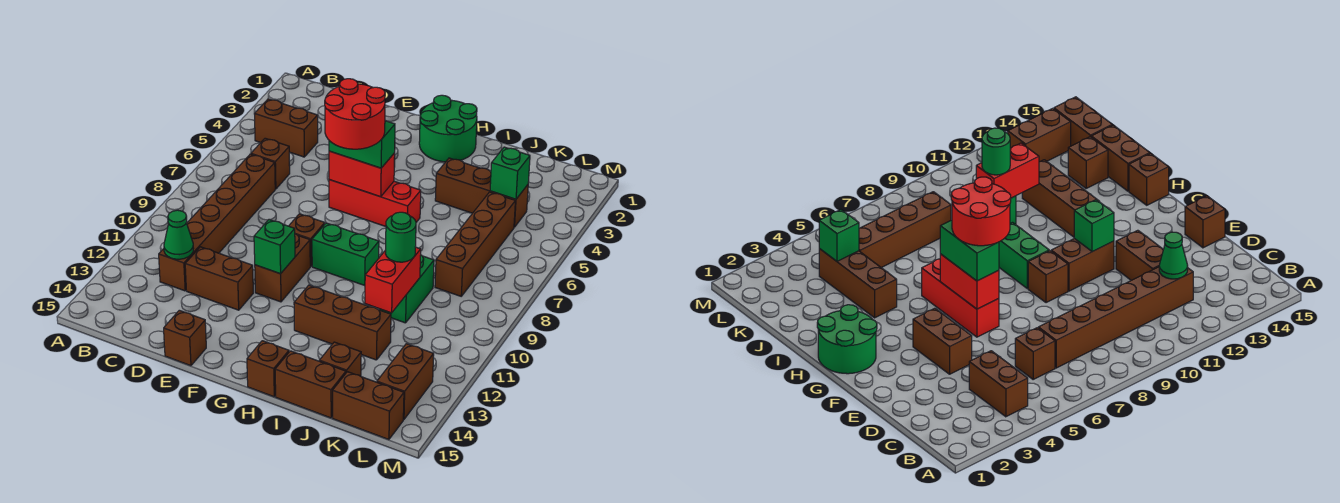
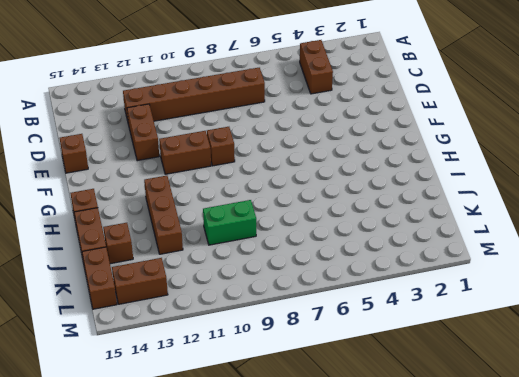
none -> brown brick C6 level 1
none -> brown brick E4:F4 level 1
none -> red brick F6:H6 level 1

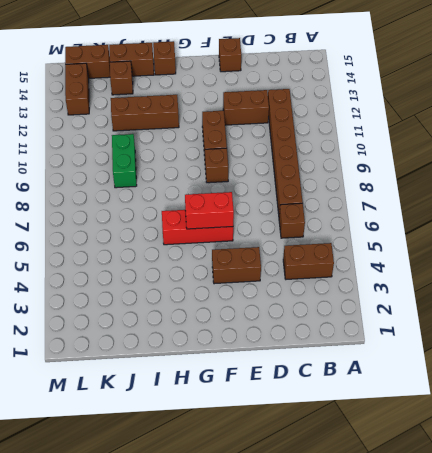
none -> green round brick G1:H2 level 1
none -> green brick G9:H9 level 1
none -> brown brick I4:K4 level 1

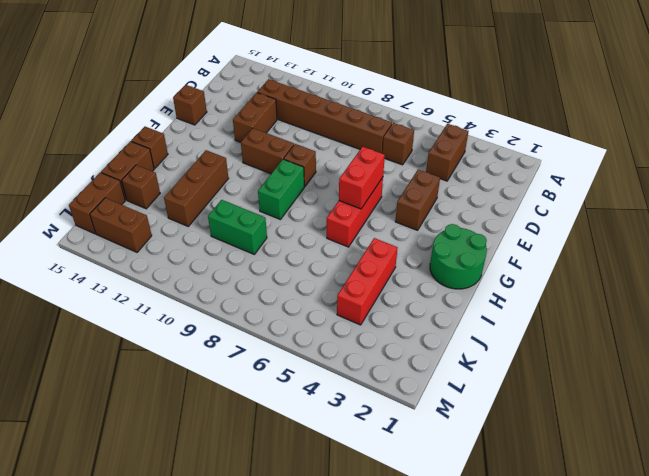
red brick I4:K4 level 1 -> brown brick I4:K4 level 1
none -> brown brick K5:K8 level 1
none -> green cone C12 level 2
none -> green brick F11 level 2

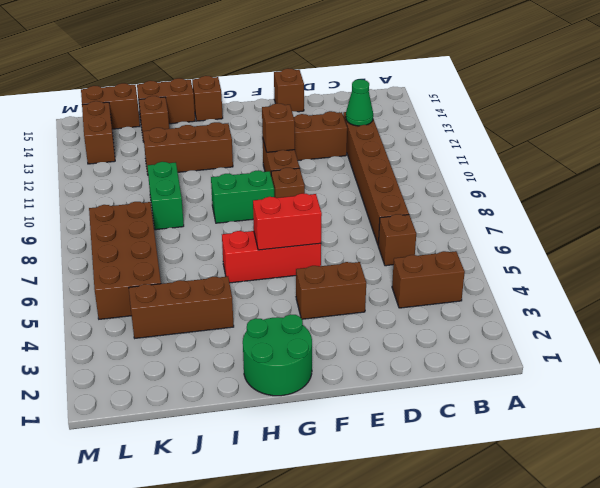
brown brick F11 level 2 -> green brick F11 level 2
brown brick K5:L8 level 1 -> brown brick K5:K8 level 1
none -> red brick J10:J11 level 2
none -> green brick K4 level 2
none -> green brick F6:G6 level 3

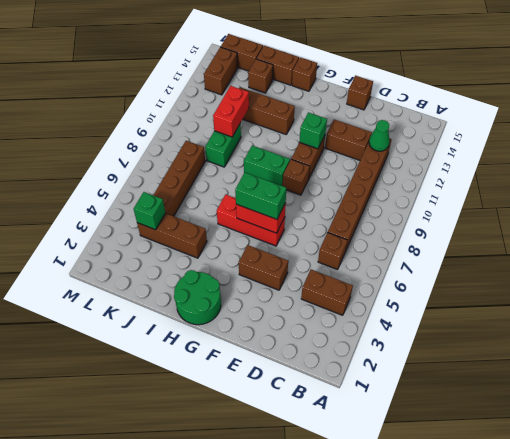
none -> green round brick J10 level 3
none -> red round brick F6:G7 level 4

